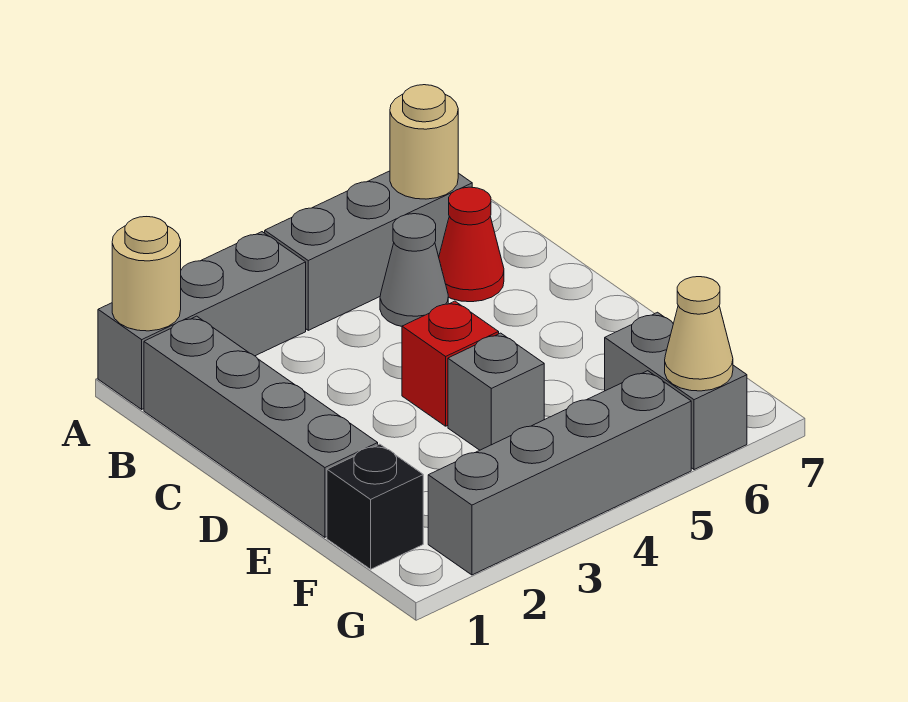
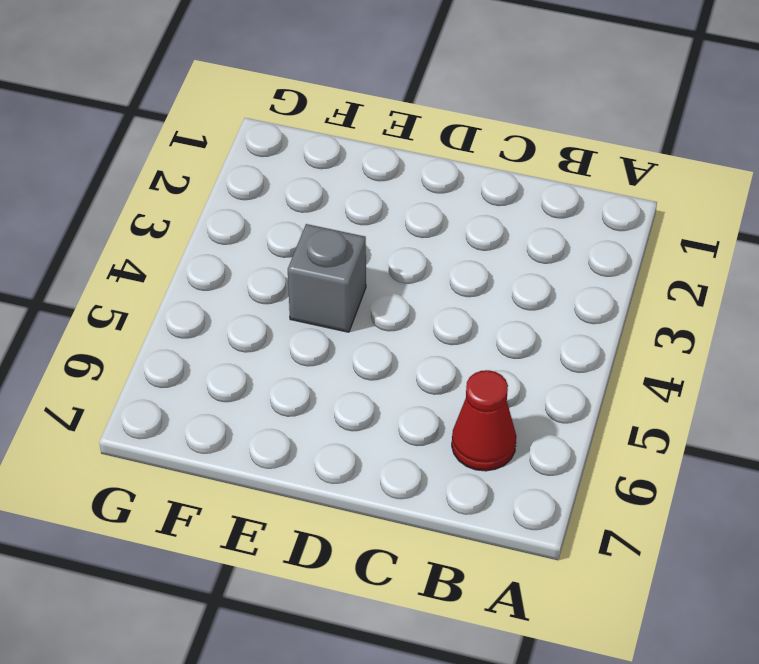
none -> grey brick A1:A3 level 1
none -> grey brick A4:A6 level 1
none -> grey brick B1:E1 level 1

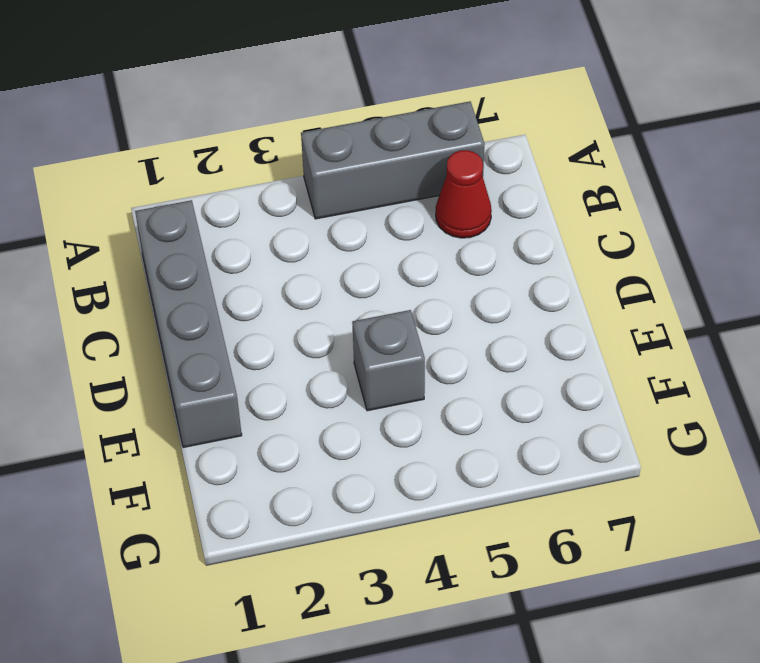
none -> grey brick A1:A3 level 1
none -> grey cone B5 level 1
none -> red brick D4 level 1

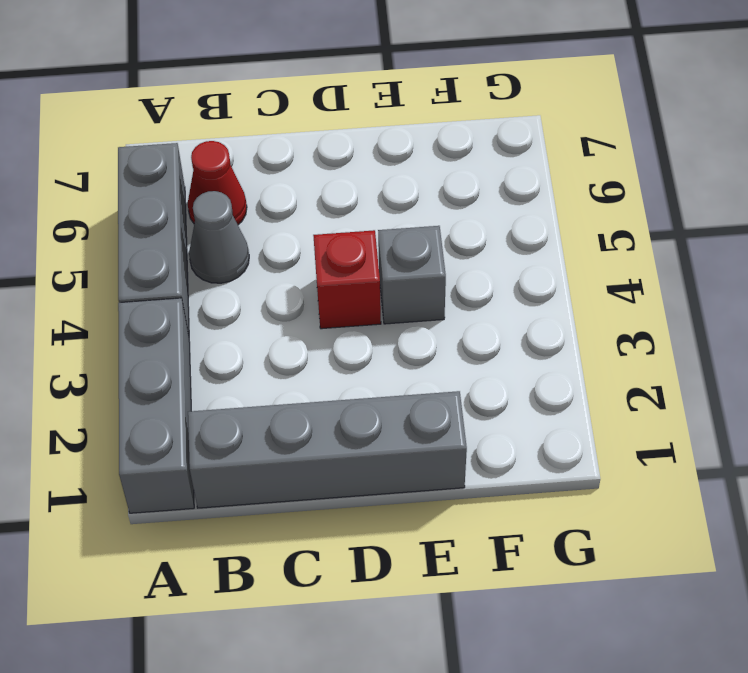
none -> black brick F1 level 1
none -> grey brick F6:G6 level 1
none -> grey brick G2:G5 level 1

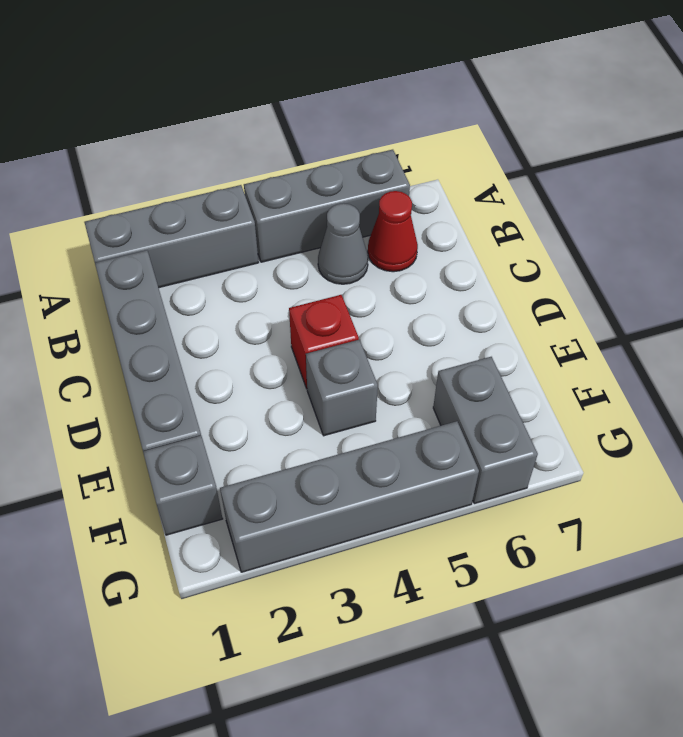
grey brick F1 level 1 -> black brick F1 level 1
none -> tan round brick A1 level 2
none -> tan round brick A6 level 2
none -> tan cone G6 level 2

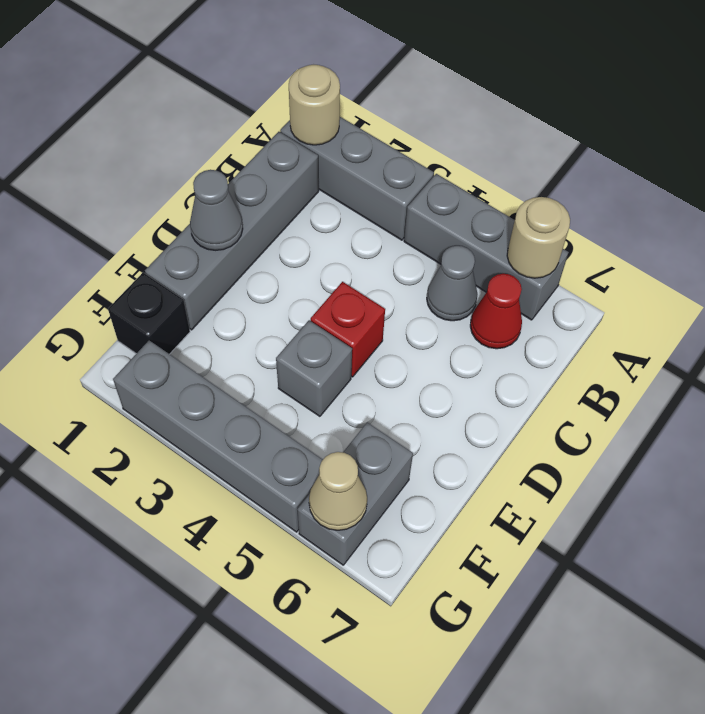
grey cone D1 level 2 -> none

